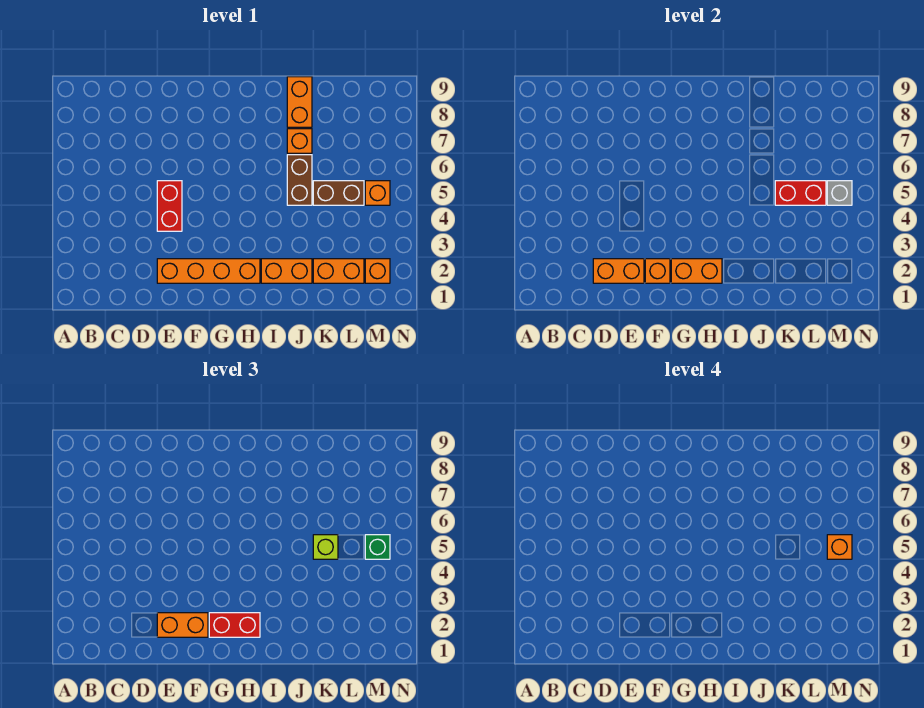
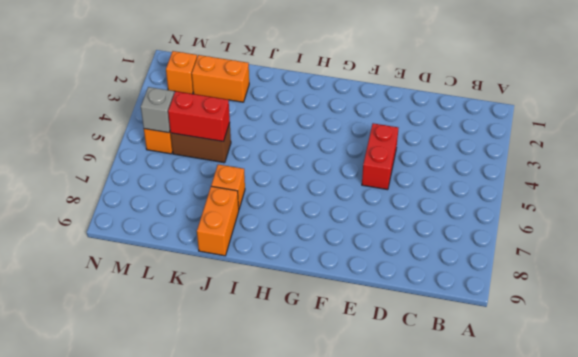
none -> orange brick E2:H2 level 1
none -> orange brick I2:J2 level 1
none -> brown brick J5:J6 level 1

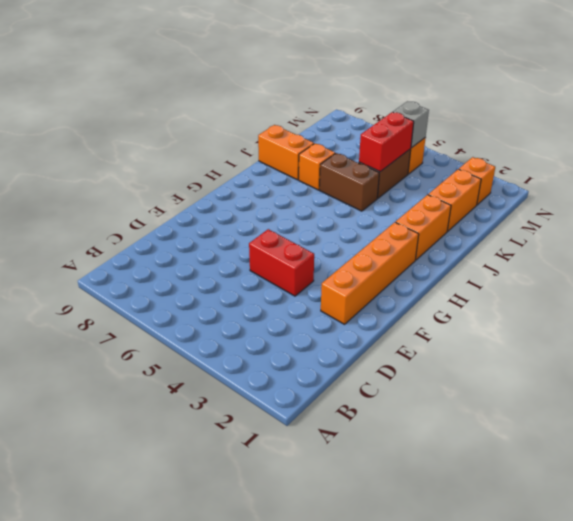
none -> orange brick D2:E2 level 2
none -> orange brick F2 level 2
none -> orange brick G2:H2 level 2

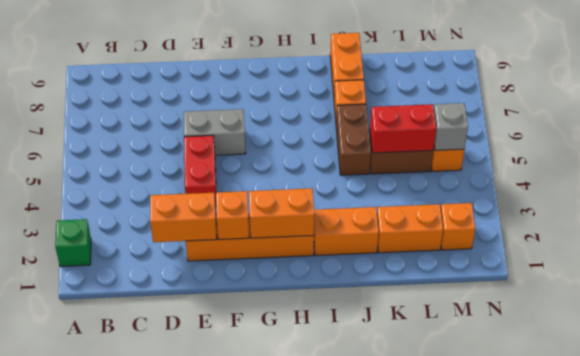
green brick A2 level 1 -> green brick M5 level 3
grey brick E6:F6 level 1 -> none
none -> orange brick E2:F2 level 3
none -> red brick G2:H2 level 3
none -> lime brick K5 level 3

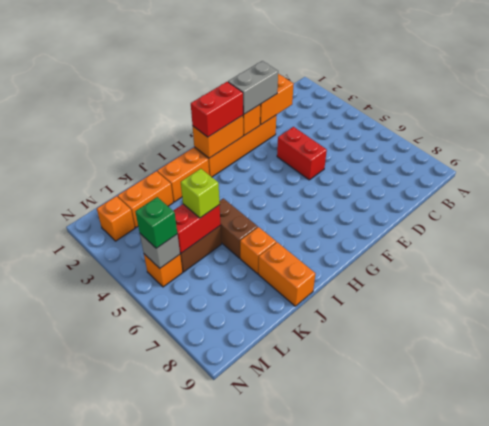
grey brick E2:F2 level 3 -> orange brick E2:F2 level 3
none -> orange brick M5 level 4

